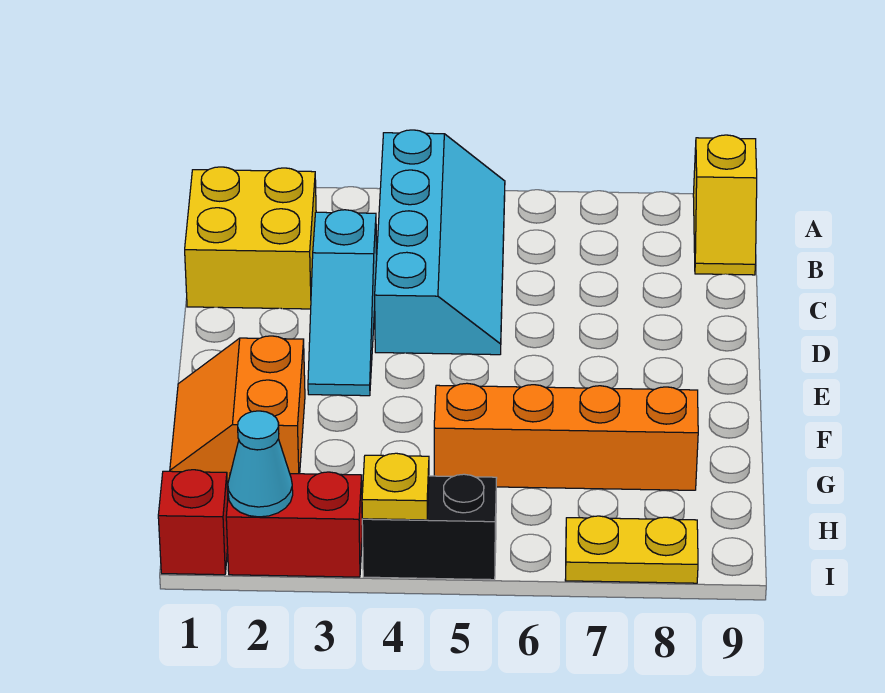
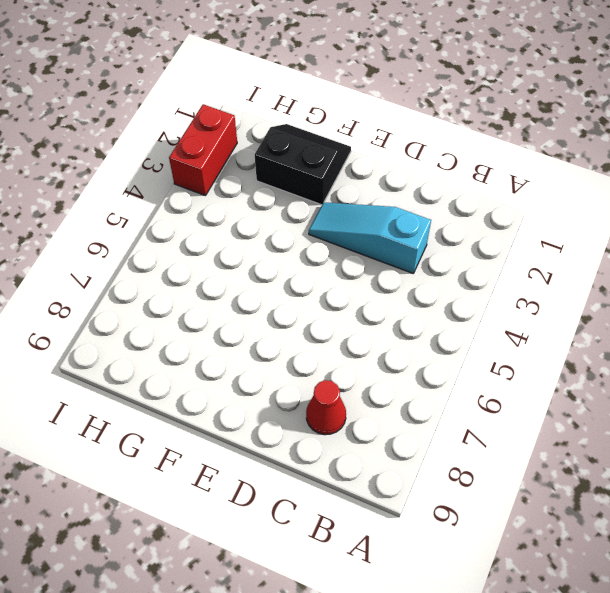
red cone C8 level 1 -> none
black slope F1:G2 level 1 top 2 -> orange slope F1:G2 level 1 top 2
none -> cyan slope A4:D5 level 1 top 4
none -> yellow slope A9:B9 level 1 top A
none -> yellow brick B1:C2 level 1

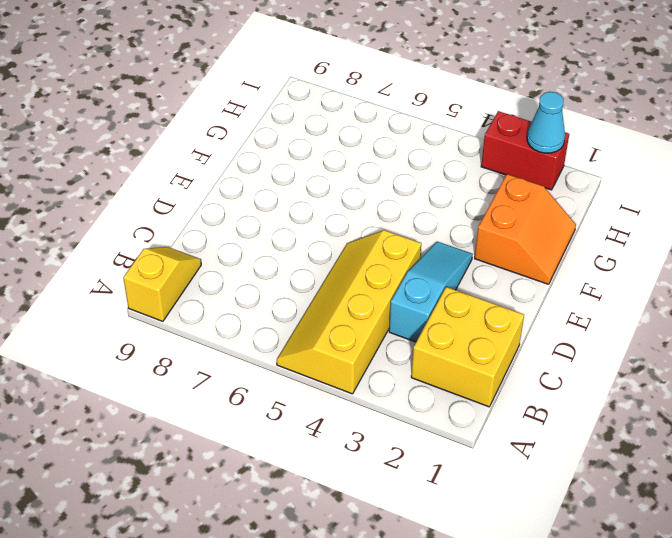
yellow slope A4:D5 level 1 top 4 -> cyan slope A4:D5 level 1 top 4
none -> orange brick G5:G8 level 1
none -> red brick I1 level 1
none -> black brick I4:I5 level 1

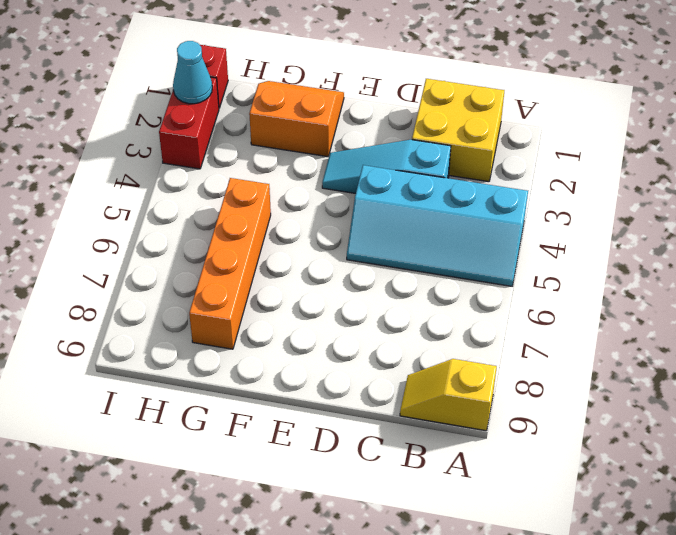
none -> black brick I4:I5 level 1
none -> yellow plate I7:I8 level 1
none -> yellow plate I4 level 2

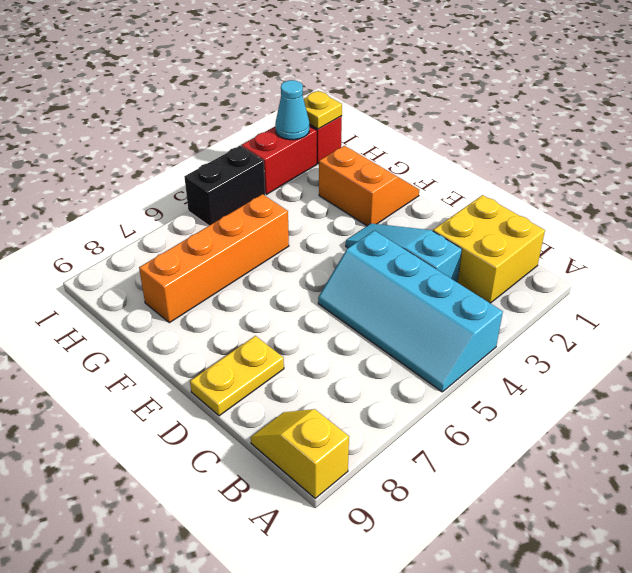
yellow plate D8:D9 level 1 -> yellow plate I7:I8 level 1
yellow plate I1 level 2 -> yellow plate I4 level 2

